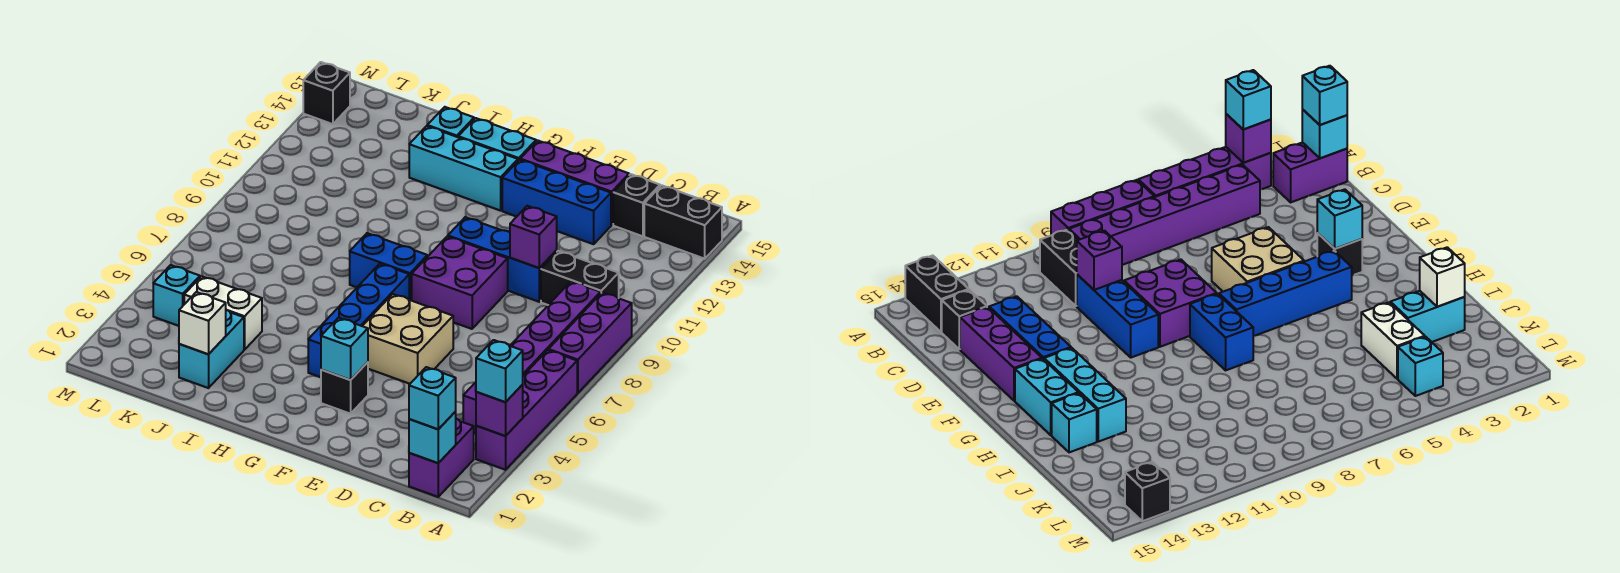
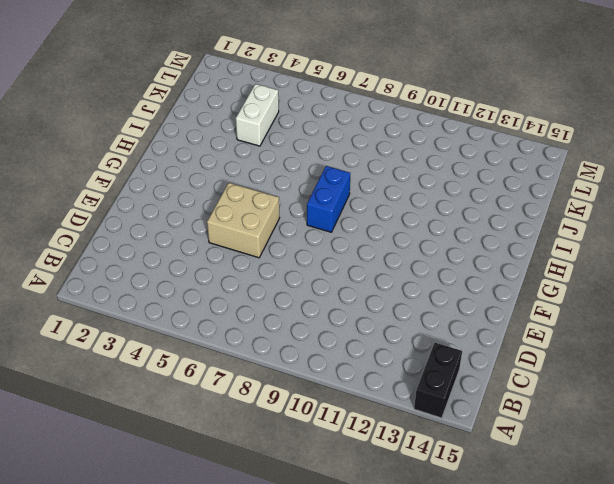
none -> purple brick A3:A6 level 1
none -> purple brick A7:A9 level 1
none -> purple brick B1:B2 level 1

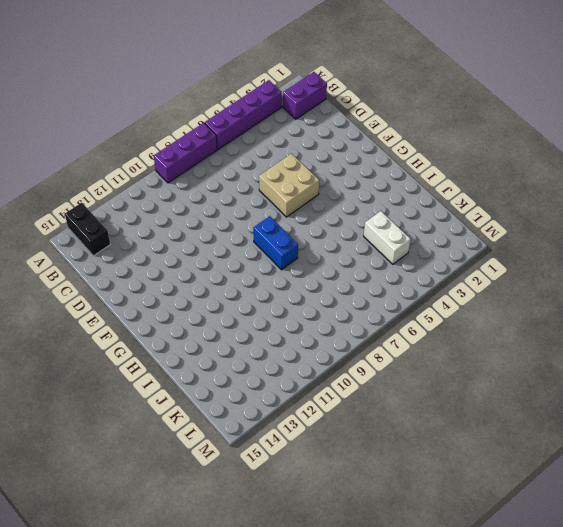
none -> purple brick B4:B9 level 1
none -> black brick B10:C10 level 1
none -> black brick C14 level 1

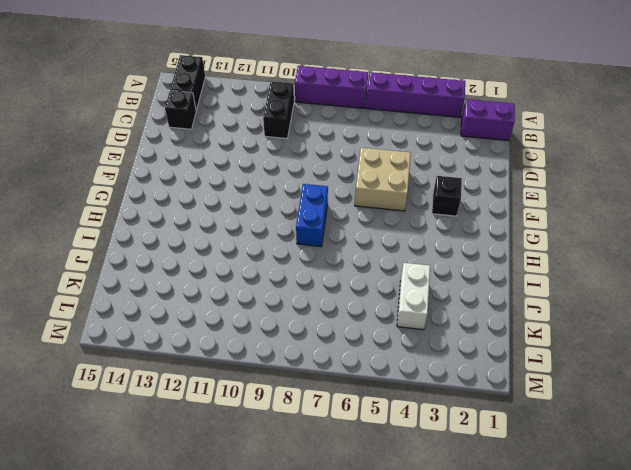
none -> purple brick B4:B9 level 1
none -> blue brick D10:F10 level 1
none -> blue brick D13:F13 level 1

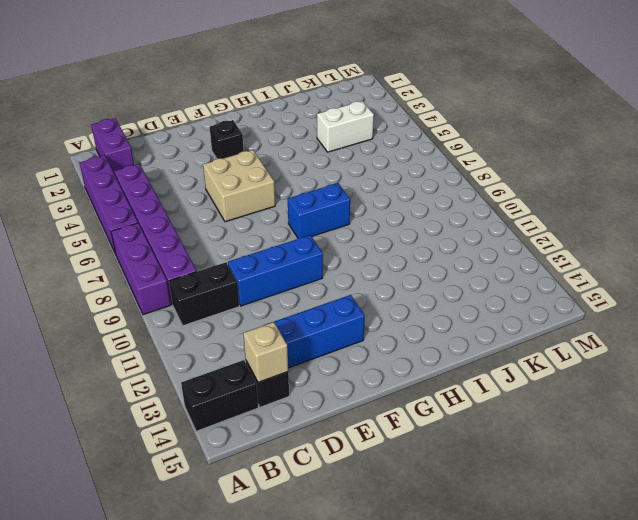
tan brick C14 level 2 -> none
none -> purple brick D14:F14 level 1
none -> purple brick E8:F9 level 1
none -> blue brick G4:G7 level 1

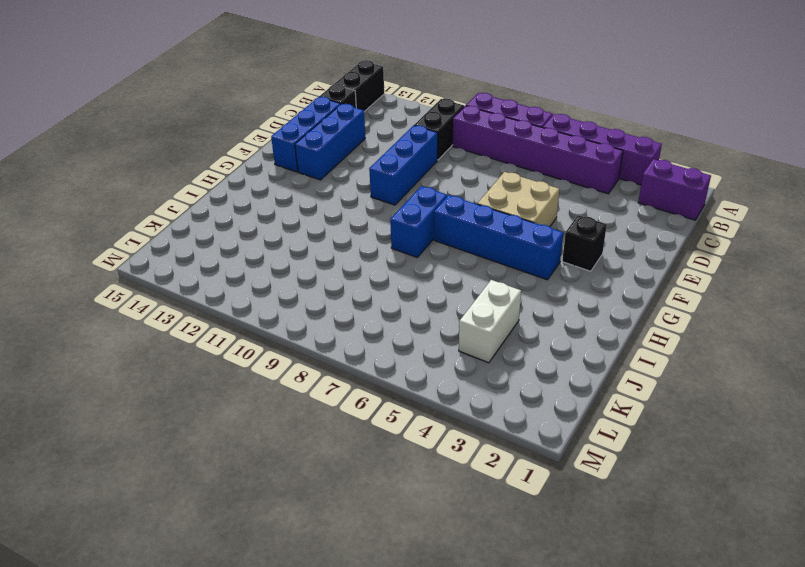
blue brick D14:F14 level 1 -> purple brick D14:F14 level 1
none -> purple brick E8:F9 level 1
none -> cyan brick G13:I13 level 1
none -> cyan brick G14:H14 level 1

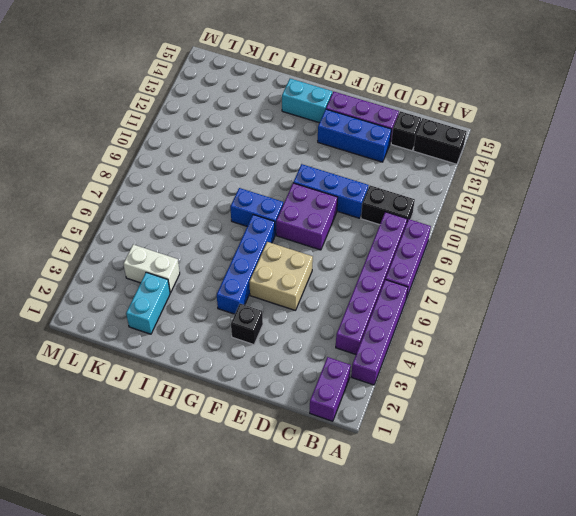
none -> cyan brick G13:I13 level 1
none -> cyan brick I14 level 1
none -> cyan brick L4 level 1

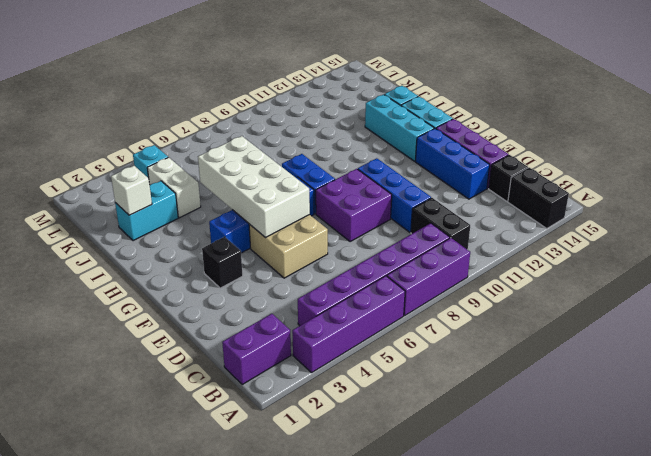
white brick F5:I6 level 2 -> none
none -> black brick M14 level 1
none -> purple brick A3 level 2
none -> cyan brick B1 level 2

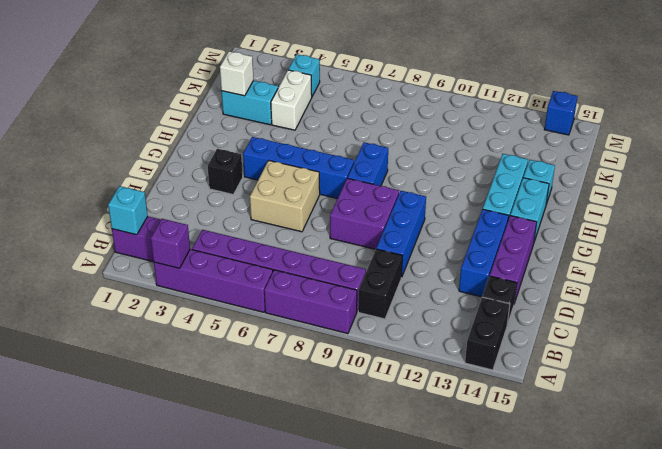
blue brick M14 level 1 -> black brick M14 level 1
none -> purple brick D10 level 2
none -> cyan brick F3 level 2
none -> cyan brick A3 level 3

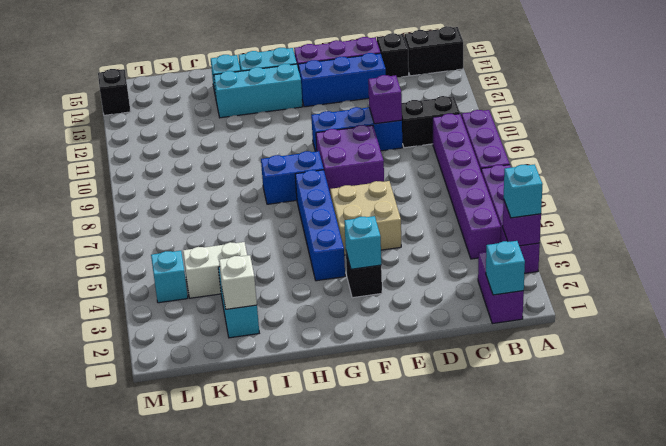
none -> cyan brick B1 level 3

